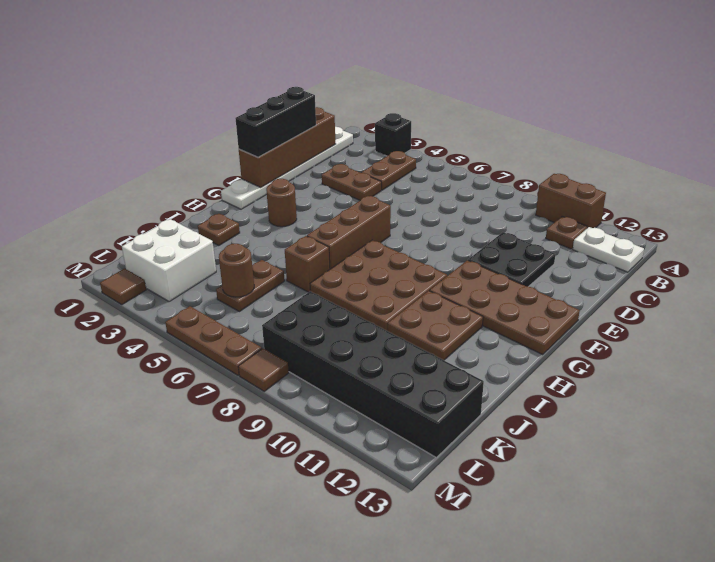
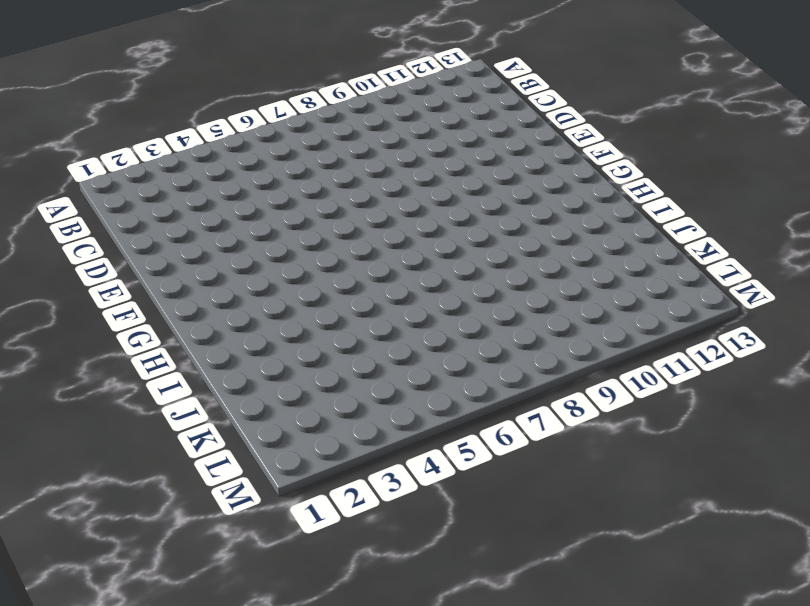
none -> black brick A3 level 1
none -> brown brick A10:A11 level 1
none -> white plate B1:G1 level 1

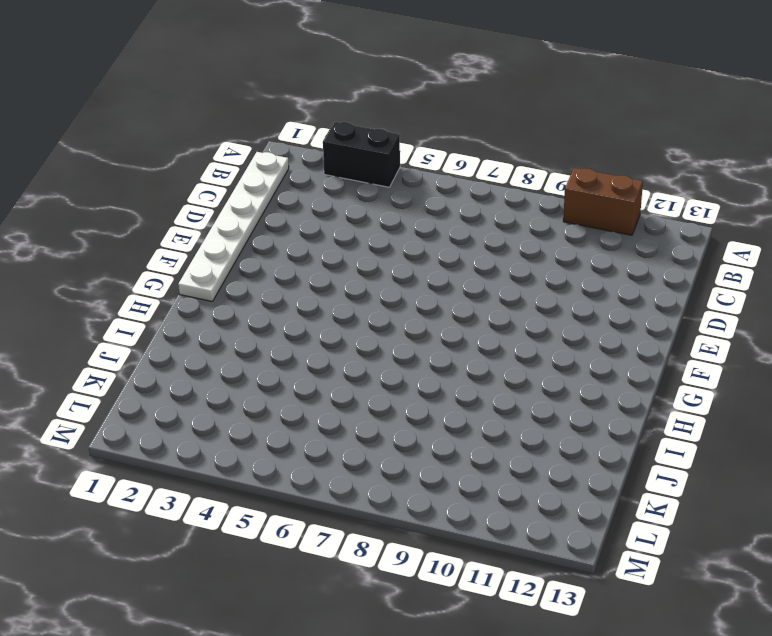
black brick A3:A4 level 1 -> black brick A3 level 1
none -> brown plate B4:C4 level 1
none -> brown plate B11 level 1
none -> white plate B12:B13 level 1

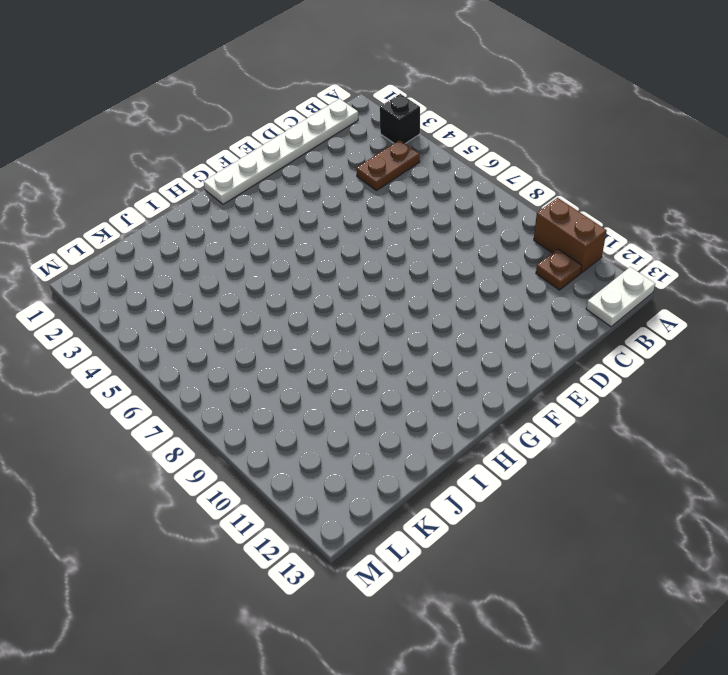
white plate A13:B13 level 1 -> white plate B12:B13 level 1
none -> brown plate D3:D4 level 1
none -> black plate D10:E11 level 1
none -> brown brick F6:H6 level 1

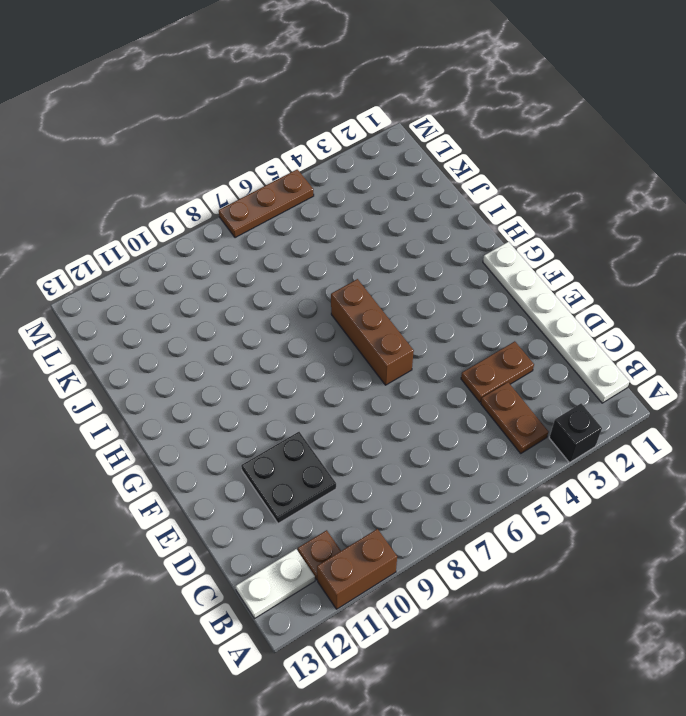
none -> brown plate F10:G13 level 1
none -> brown round brick G3 level 1
none -> brown plate G7:I9 level 1

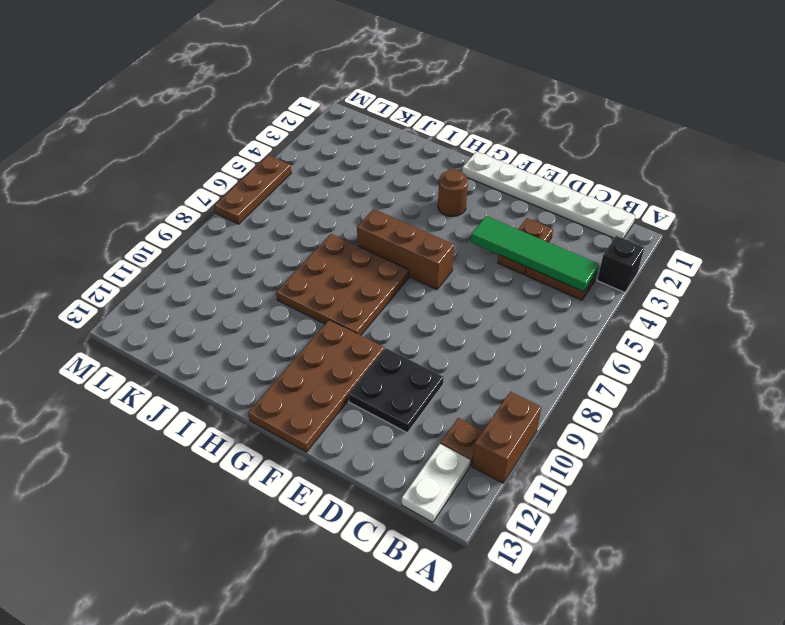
green tile B4:E4 level 2 -> none
none -> brown plate H10:I11 level 1
none -> brown plate I2 level 1
none -> brown brick I6 level 1

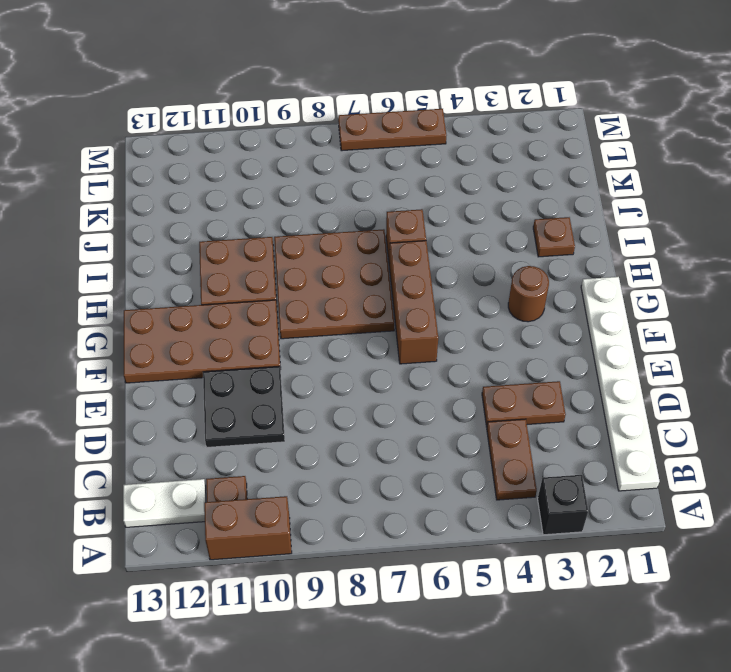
none -> brown plate J5:K5 level 1
none -> white brick K2:L3 level 1
none -> black brick K8:L13 level 1

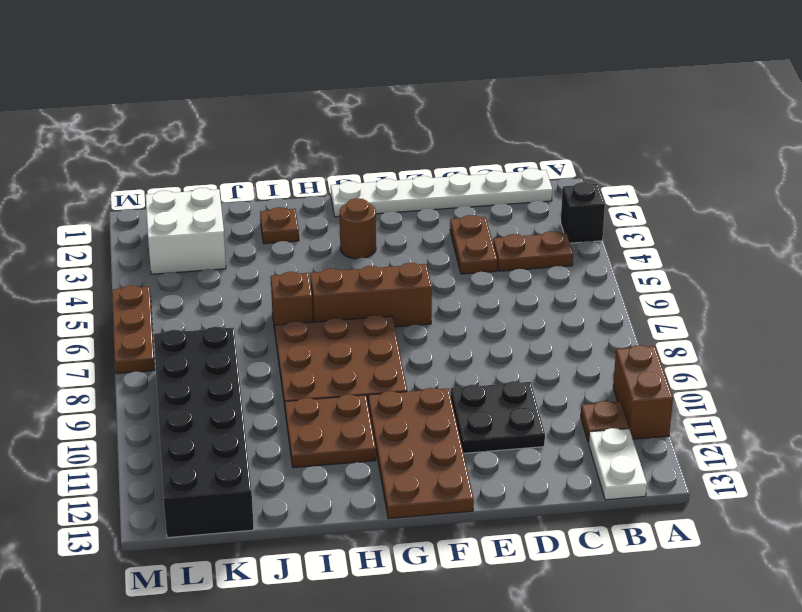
none -> brown plate J5:K5 level 1
none -> brown tile M2 level 1
none -> brown tile M8 level 1

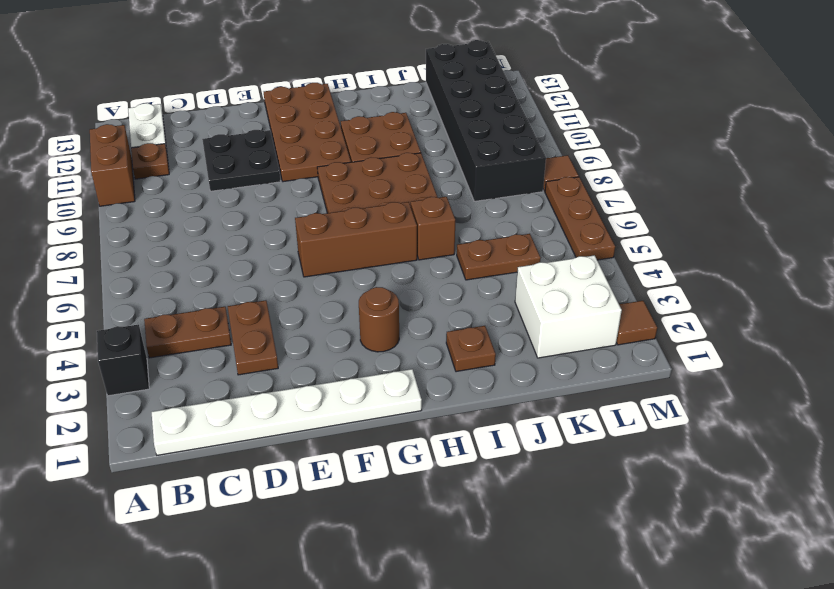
none -> brown brick C1:F1 level 2
none -> brown round brick K5 level 2
none -> black brick D1:F1 level 3

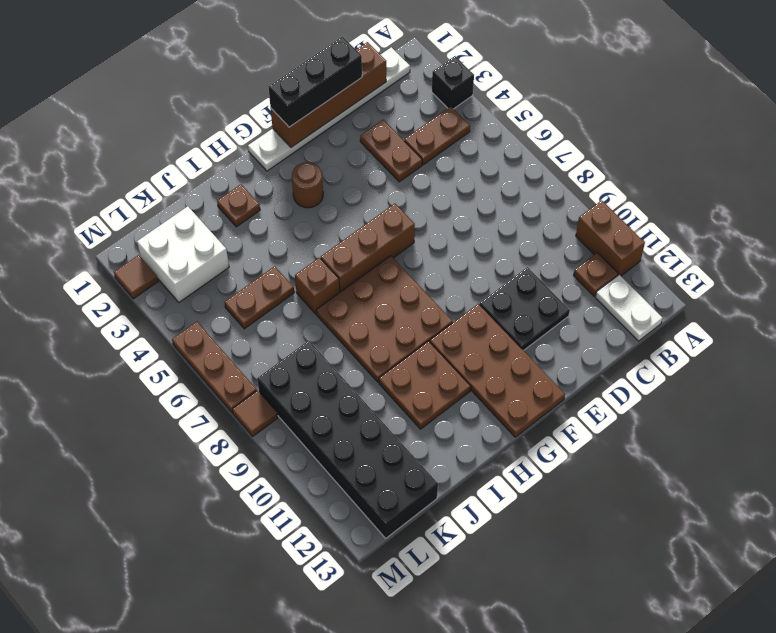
none -> brown round brick K5 level 2

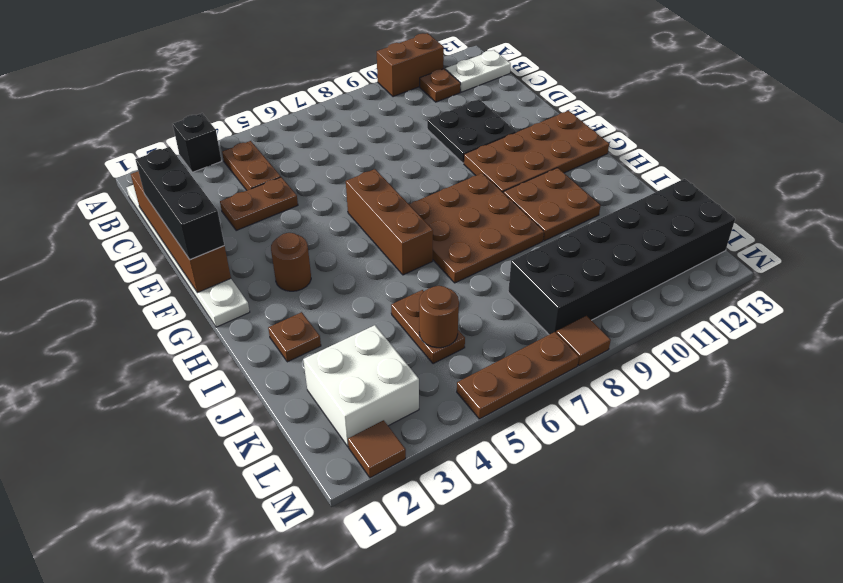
none -> brown brick I6 level 1

